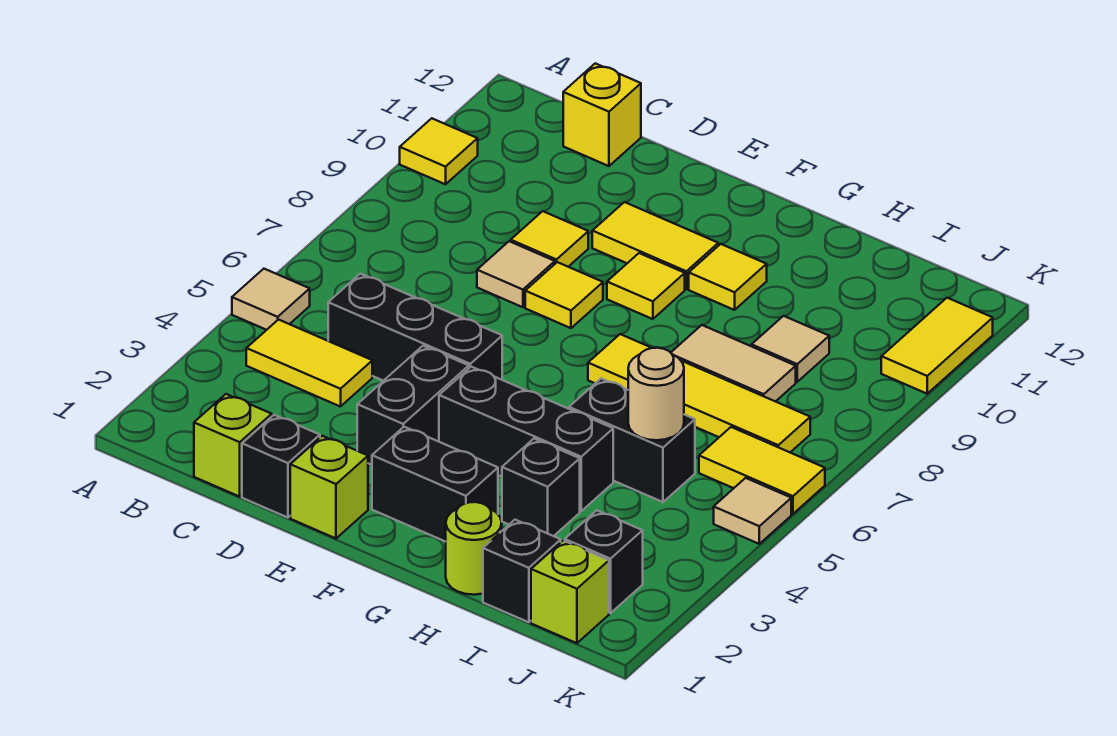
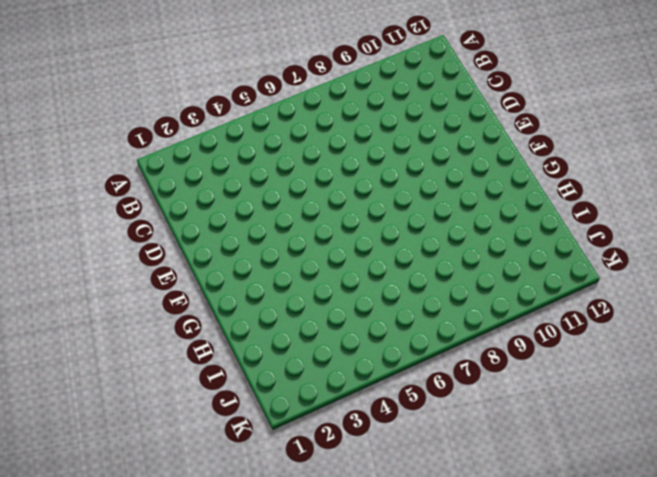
none -> tan tile A5 level 1
none -> yellow tile A10 level 1
none -> yellow tile B4:C4 level 1
none -> lime brick C1 level 1

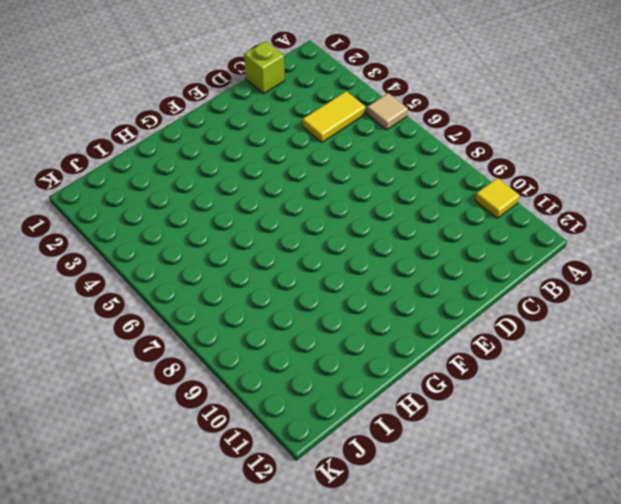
none -> black brick C5:E5 level 1
none -> yellow brick C12 level 1
none -> black brick D1 level 1
none -> tan tile D8 level 1

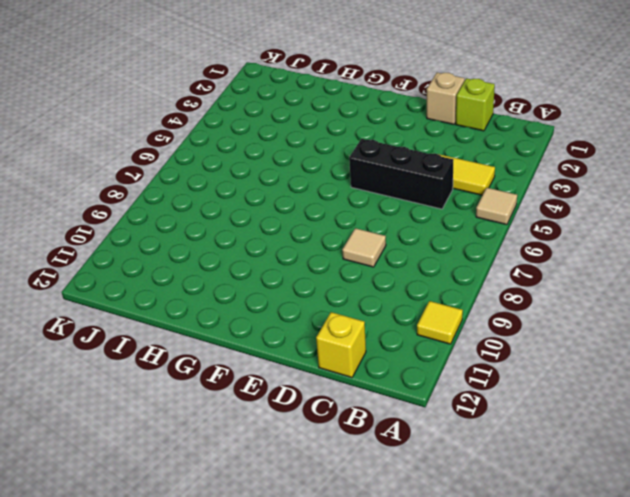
tan brick D1 level 1 -> black brick D1 level 1
none -> yellow tile D9 level 1
none -> lime brick E1 level 1
none -> black brick E3:E4 level 1
none -> yellow tile E8 level 1

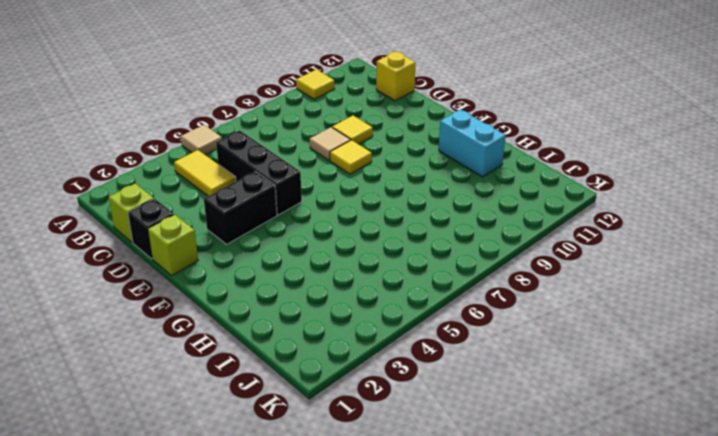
cyan brick G11:H11 level 1 -> none
none -> yellow tile E10:F10 level 1
none -> black brick F2:G2 level 1
none -> black brick F4:H4 level 1
none -> yellow tile F9 level 1

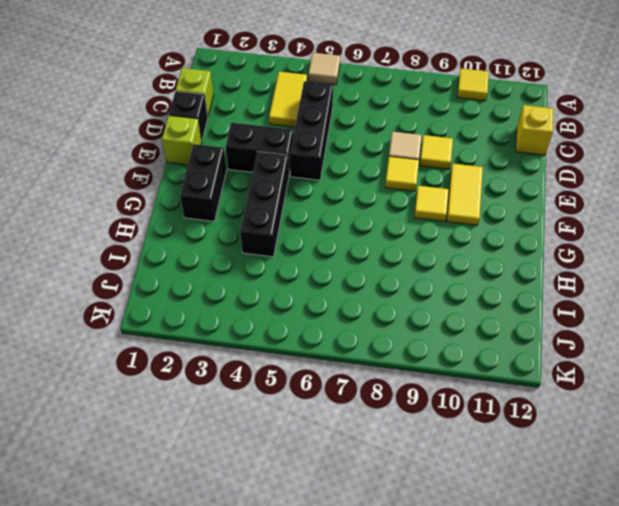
none -> yellow tile G7:J7 level 1
none -> yellow tile G10 level 1
none -> lime round brick H1 level 1
none -> black brick H3 level 1

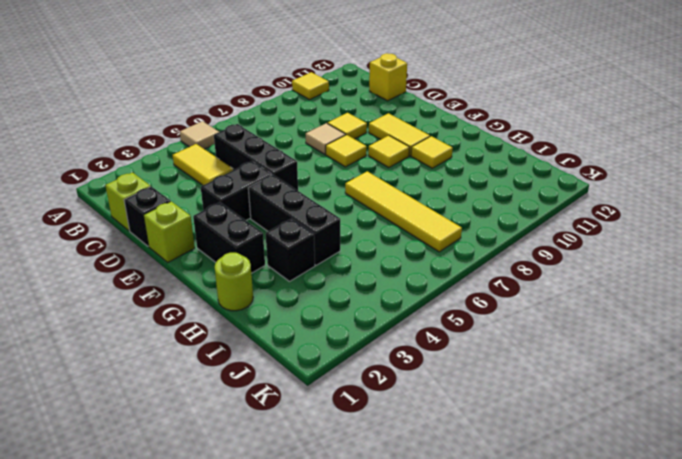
none -> black brick H5:I5 level 1
none -> tan tile H8:I8 level 1
none -> black brick I1 level 1
none -> tan tile I9 level 1

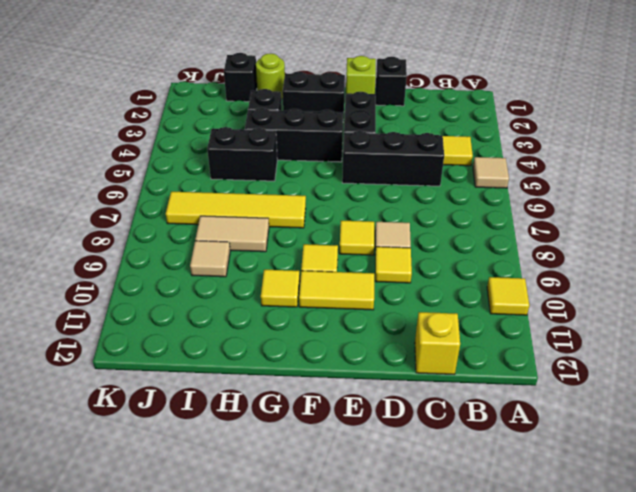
none -> lime brick C1 level 1
none -> lime brick J1 level 1
none -> black brick J2 level 1
none -> yellow tile J6:K6 level 1

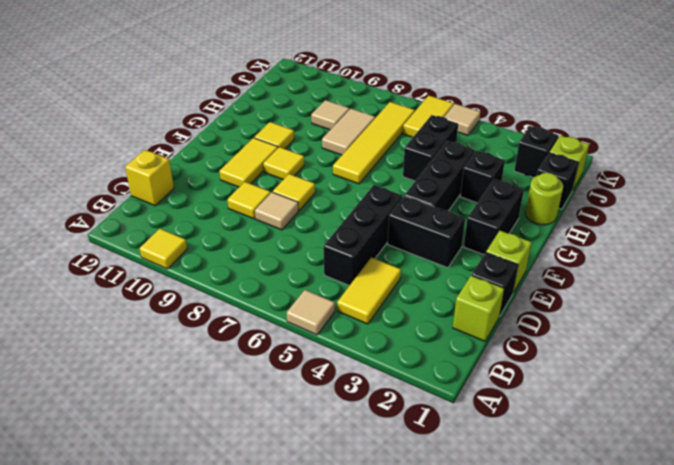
none -> yellow tile K10:K11 level 1
none -> tan round brick I5 level 2

